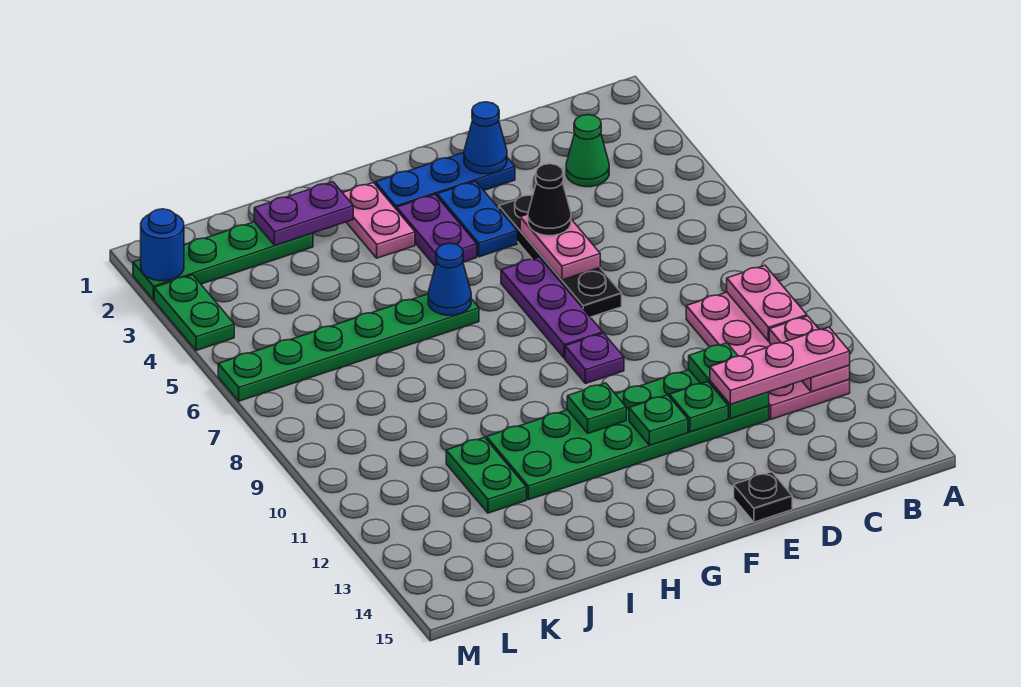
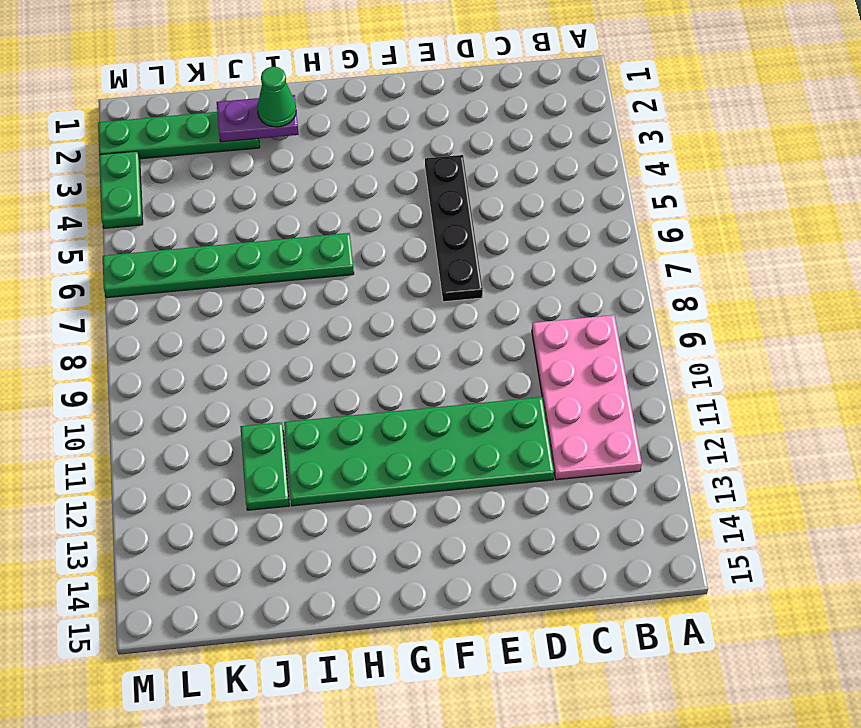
green cone I2 level 3 -> green cone C3 level 1
none -> blue plate E2:G2 level 1
none -> black plate E15 level 1
none -> blue plate F3:F4 level 1

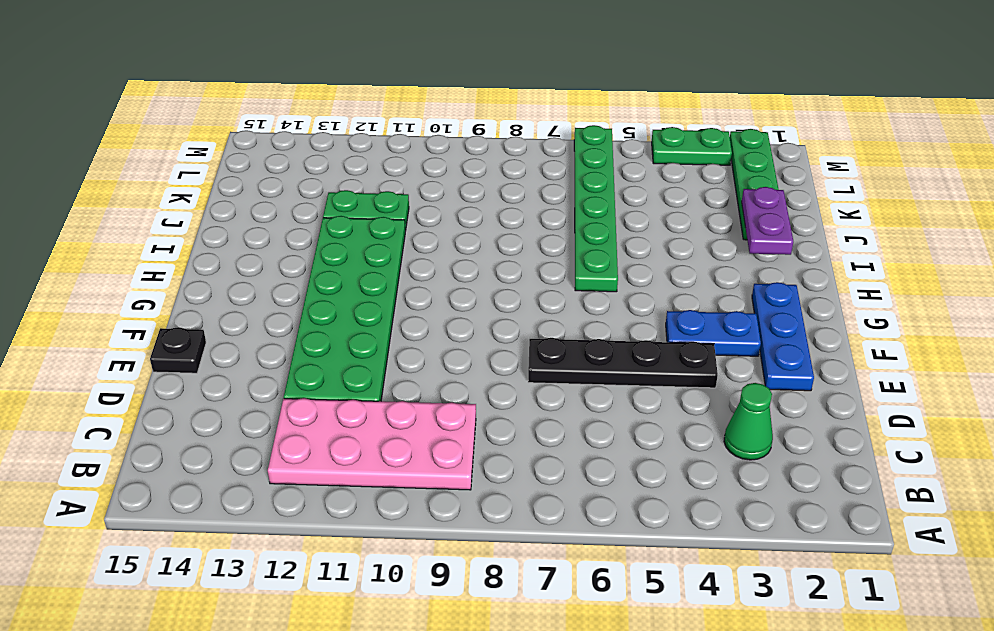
none -> purple plate F6:F8 level 1
none -> purple plate F9 level 1
none -> purple plate G3:G4 level 1

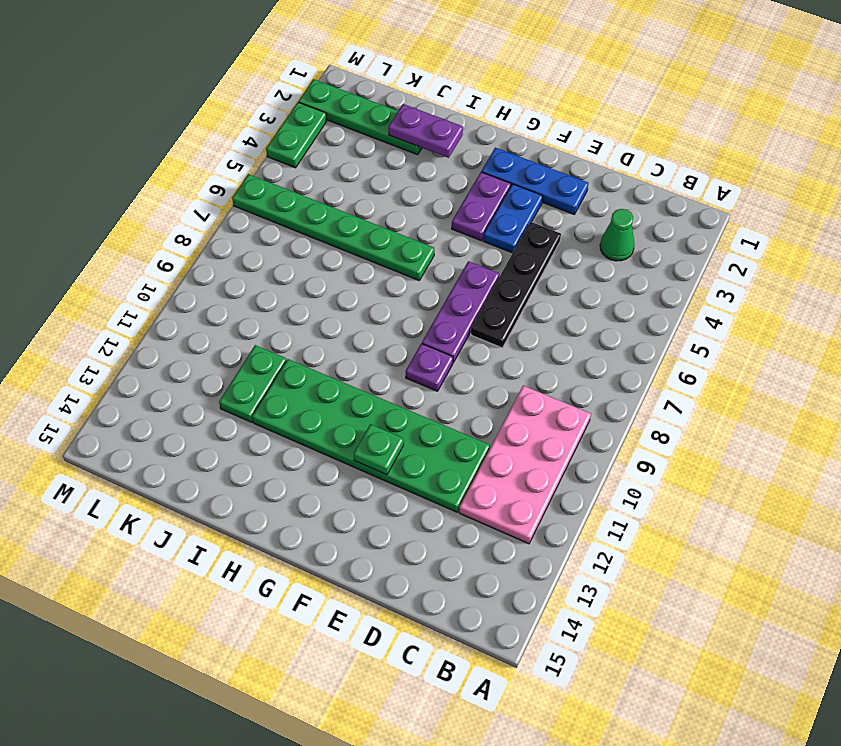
none -> black plate E15 level 1
none -> pink plate H2:H3 level 1
none -> pink plate B9:B10 level 2

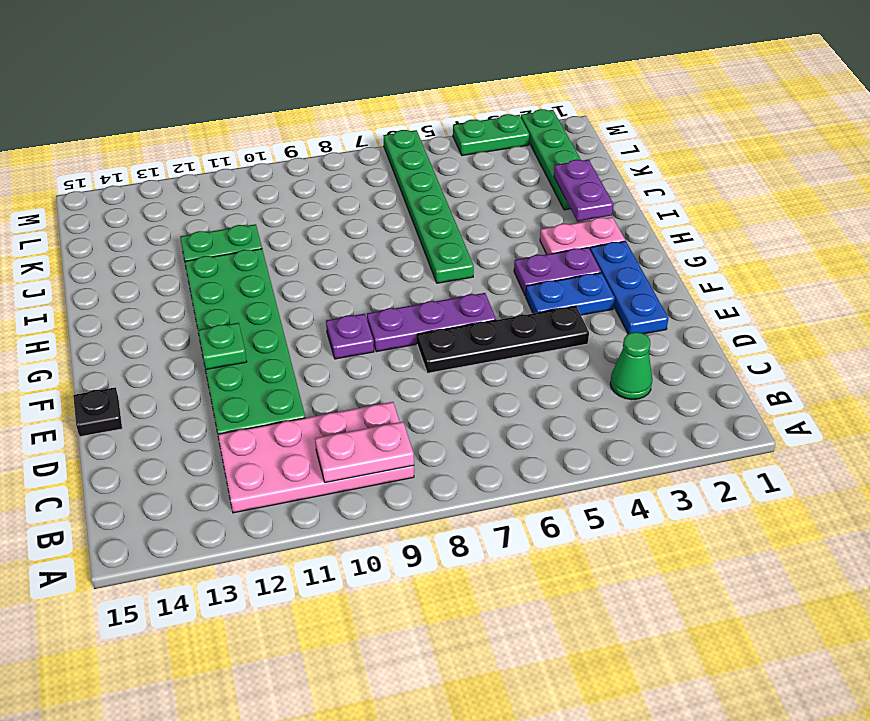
none -> pink plate B11:B12 level 2
none -> green plate D11:D12 level 2
none -> blue cone E2 level 2

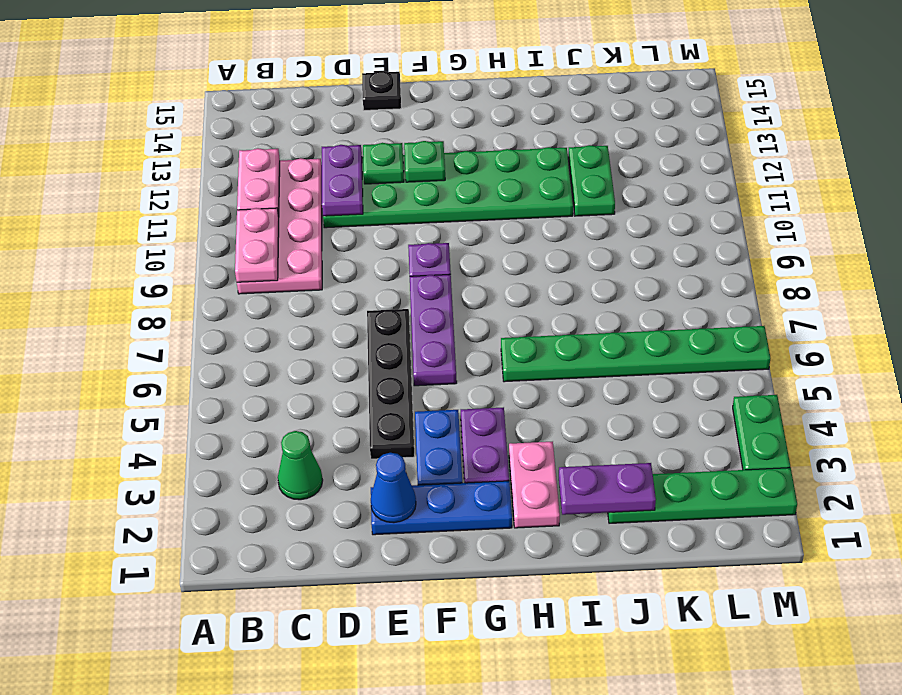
purple plate D11:D12 level 2 -> green plate D11:D12 level 2
none -> pink plate E5:E6 level 2
none -> green plate G11 level 2
none -> blue cone H6 level 2

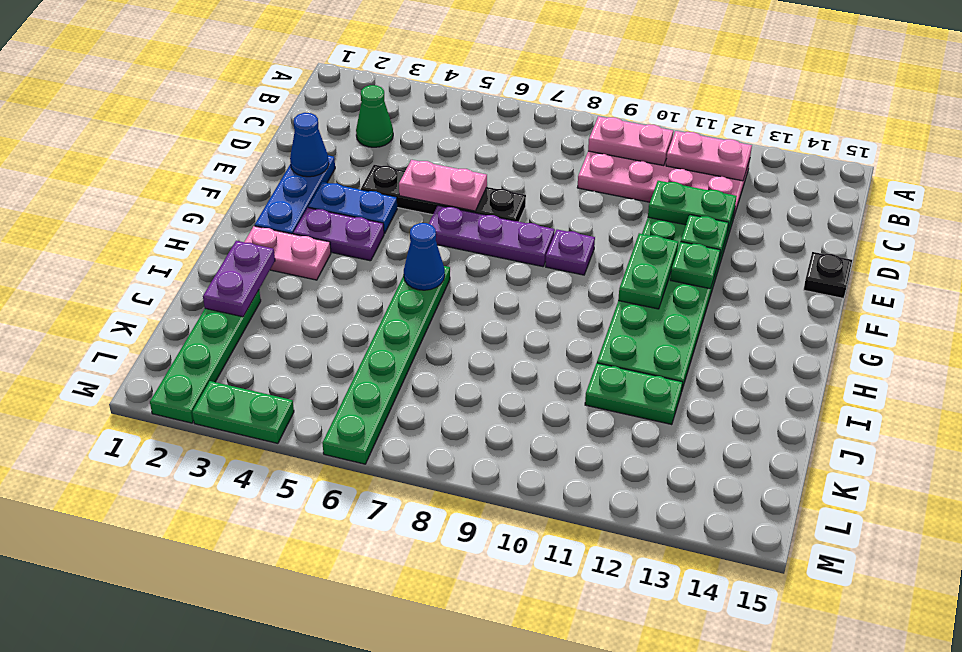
green plate F11:G11 level 2 -> green plate G11 level 2
none -> blue round brick M2 level 2
none -> pink plate B12:D12 level 3
none -> black cone E5 level 3

